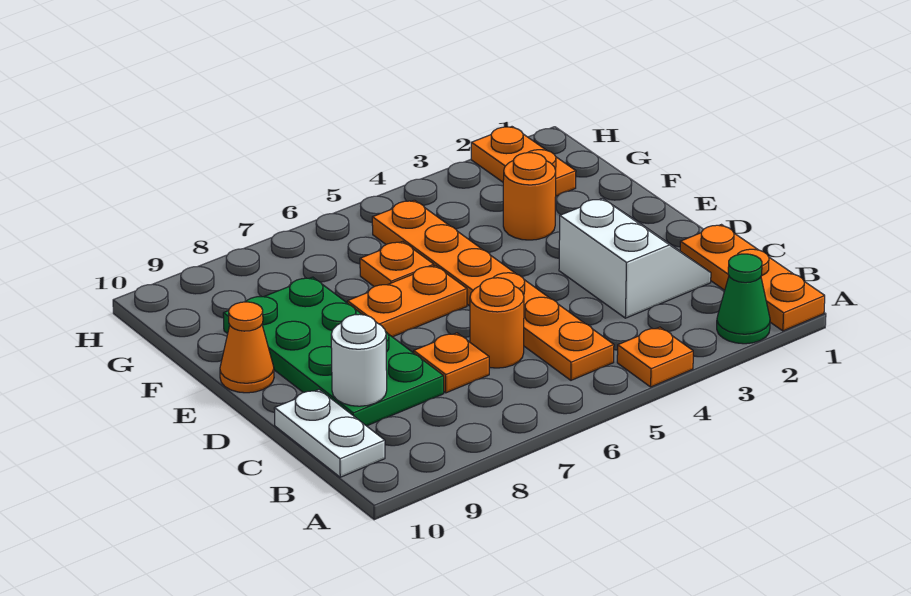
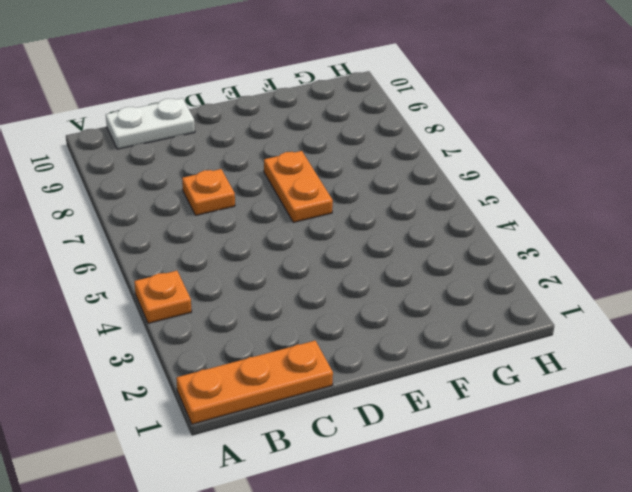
none -> green cone A2 level 1
none -> orange plate B5:G5 level 1
none -> white slope C2:D3 level 1 top 3

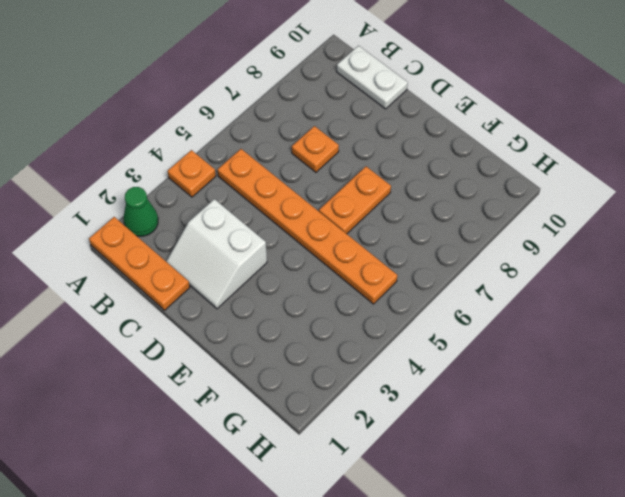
none -> orange round brick C6 level 1
none -> green plate C8:F9 level 1
none -> orange cone E10 level 1

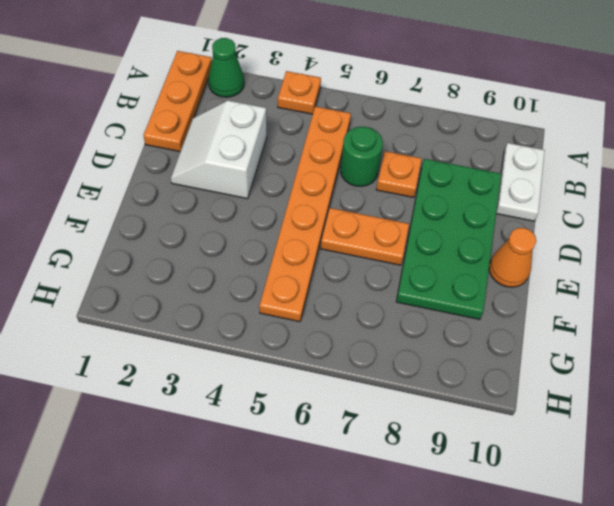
green round brick C6 level 1 -> orange round brick C6 level 1
none -> orange round brick F3 level 1
none -> orange plate F6 level 1
none -> orange plate G2:H2 level 1

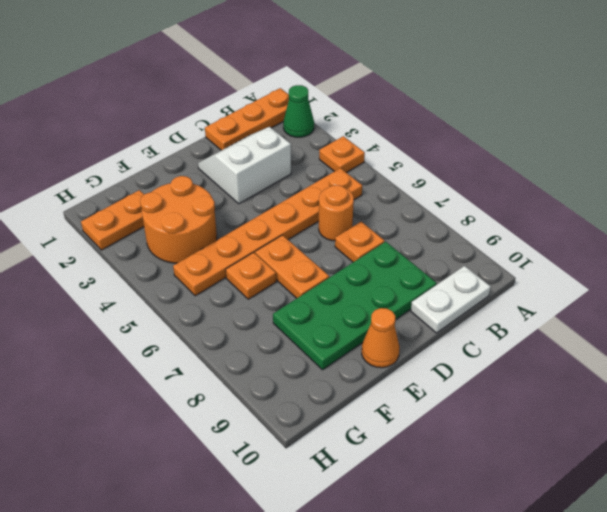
orange round brick F3:G4 level 1 -> orange round brick F3 level 1
none -> white round brick C9 level 2

